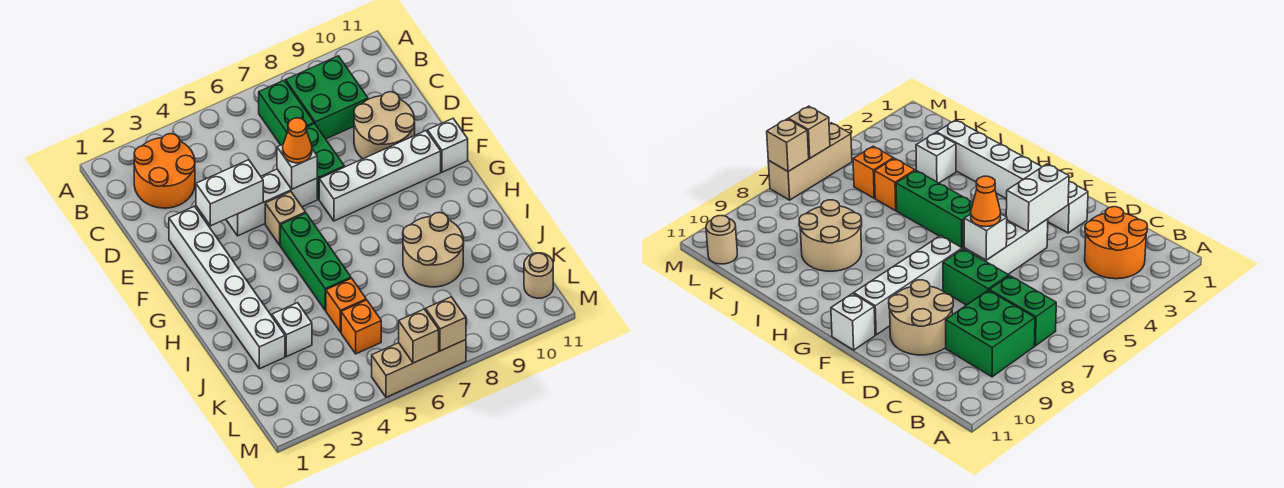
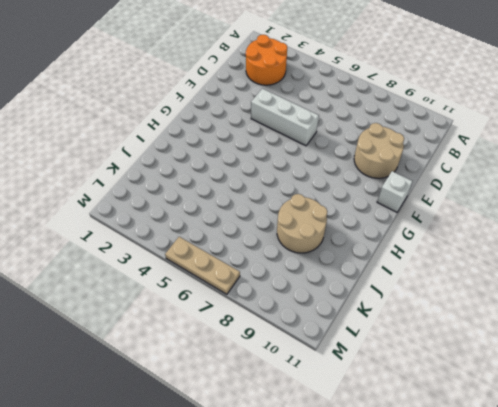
tan plate M5:M7 level 1 -> tan brick M5:M7 level 1
none -> green brick B7:C7 level 1
none -> green brick B8:C9 level 1
none -> green brick D7:E7 level 1

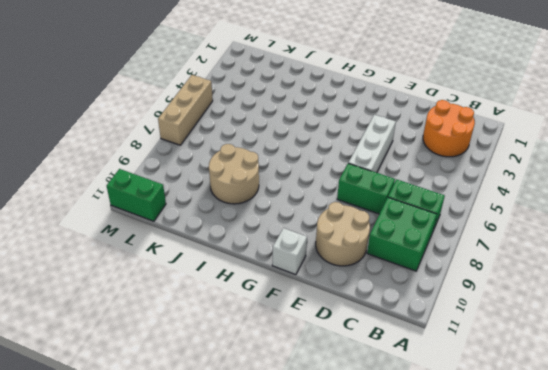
green brick L11:M11 level 1 -> tan round brick L11 level 1
none -> white brick E2:J2 level 1
none -> tan brick F5 level 1
none -> white brick F7:F10 level 1

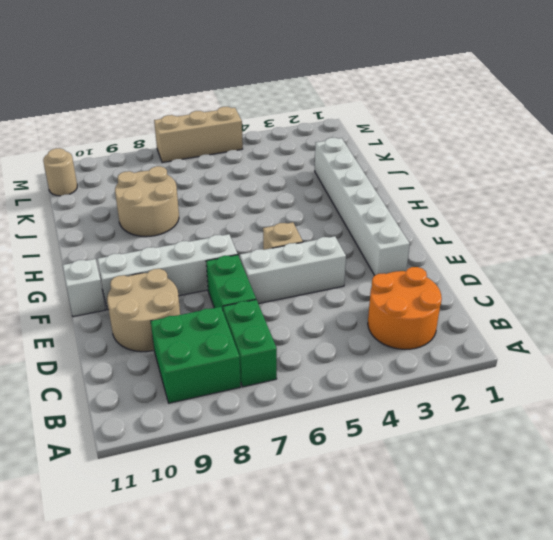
none -> green brick G5:I5 level 1
none -> white brick J3 level 1
none -> orange brick J5 level 1

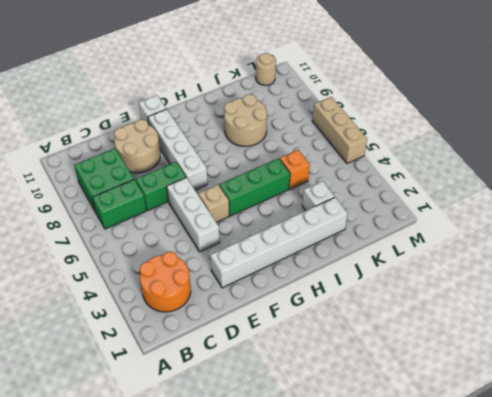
none -> orange brick K5 level 1
none -> white brick E3:E4 level 2
none -> white brick E6 level 2

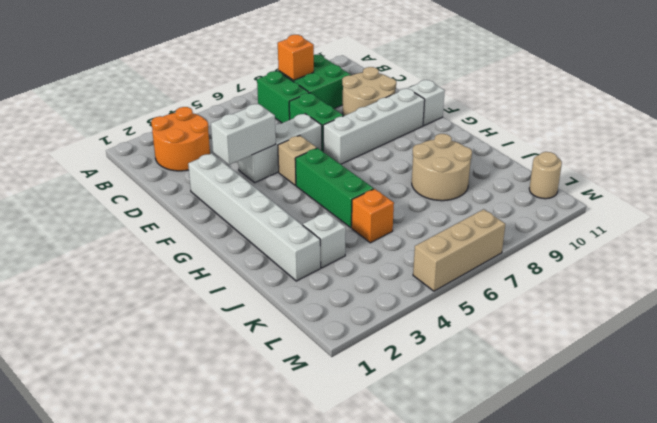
orange brick B8 level 2 -> orange brick K5 level 1
none -> white brick E6 level 2
none -> tan brick M6 level 2
none -> tan brick M7 level 2

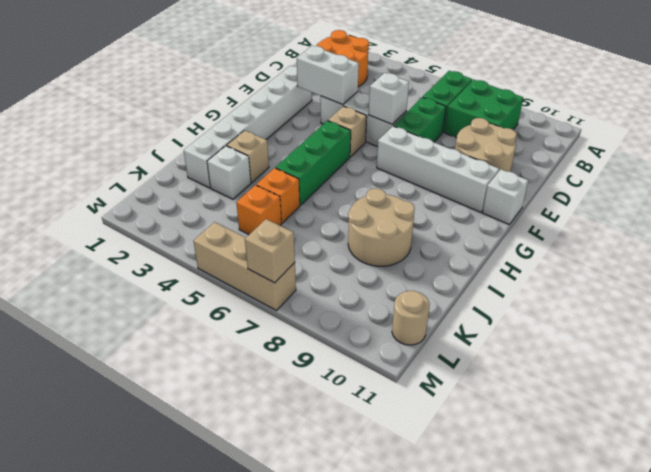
tan brick I3 level 1 -> tan brick M6 level 2
none -> orange cone E6 level 3

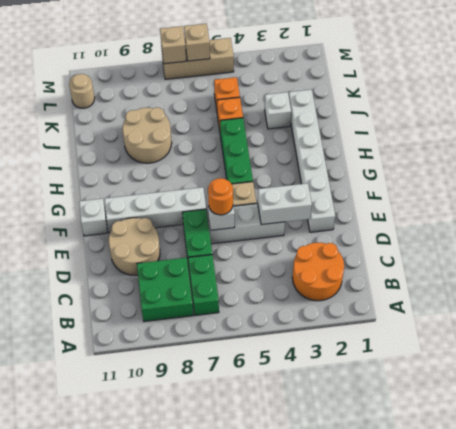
orange round brick E6 level 3 -> orange cone E6 level 3

